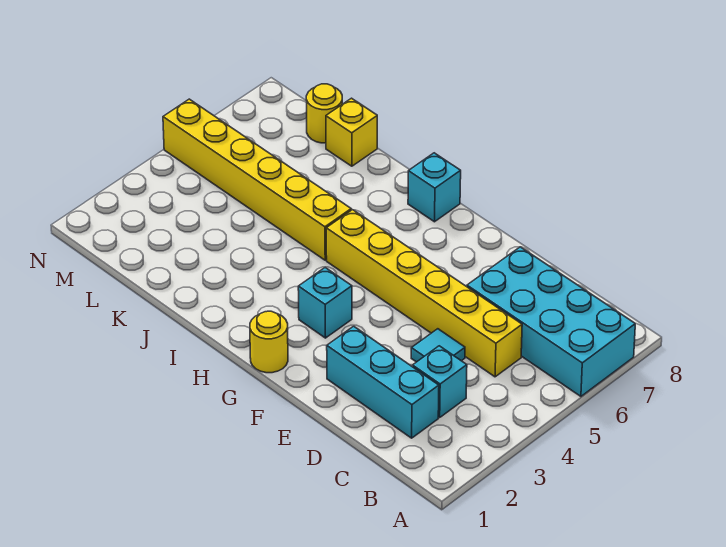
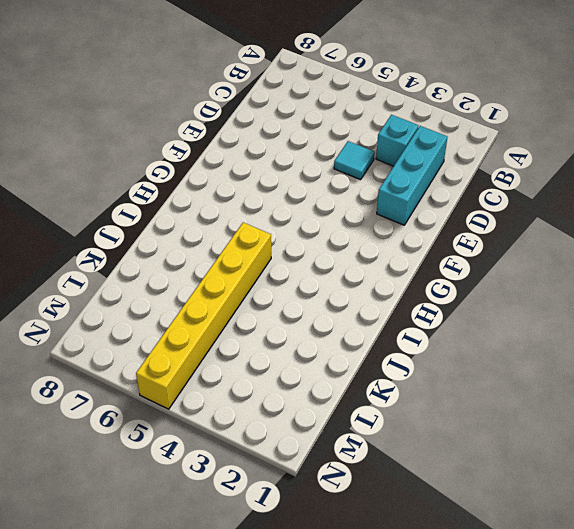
none -> cyan brick A6:D7 level 1
none -> yellow brick C5:H5 level 1

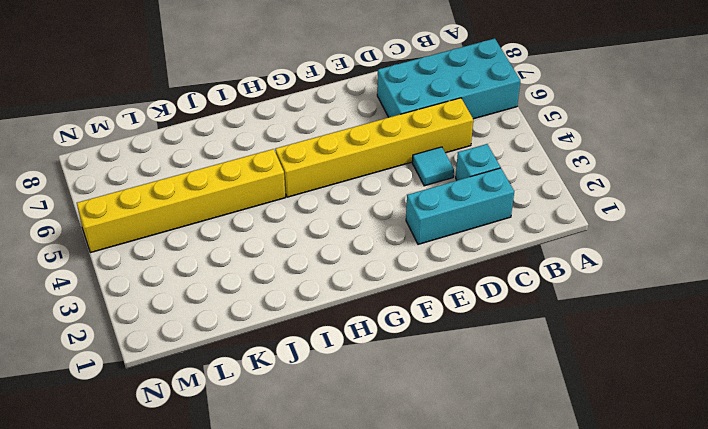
none -> yellow round brick G1 level 1
none -> cyan brick G3 level 1

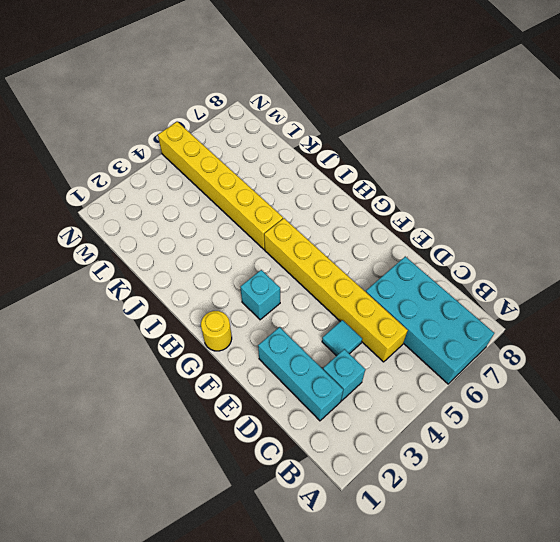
none -> cyan brick H8 level 1
none -> yellow brick K8 level 1

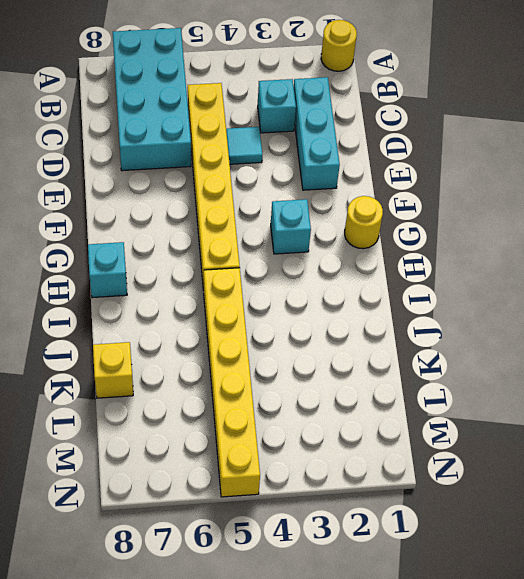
yellow round brick A1 level 1 -> yellow round brick L8 level 1

